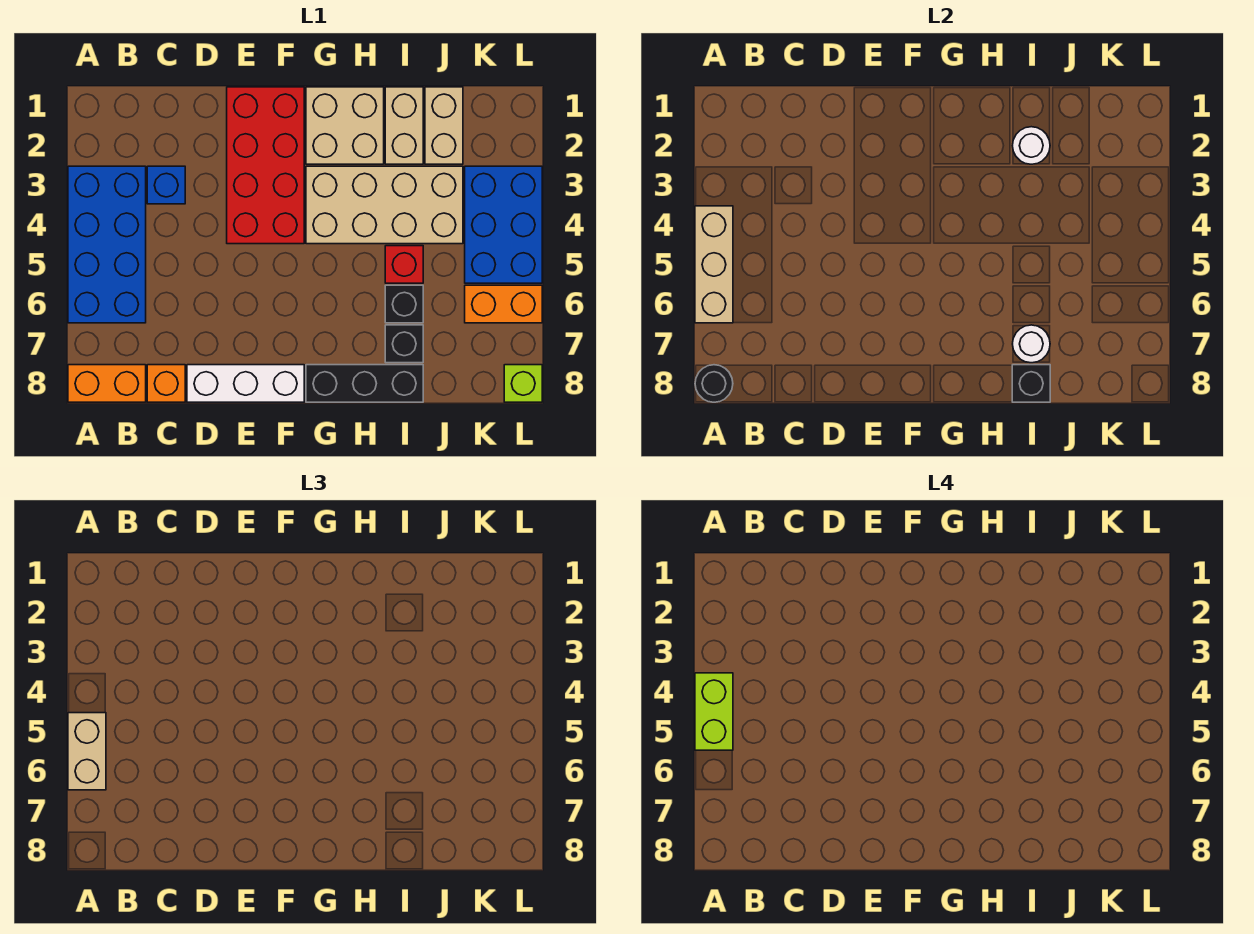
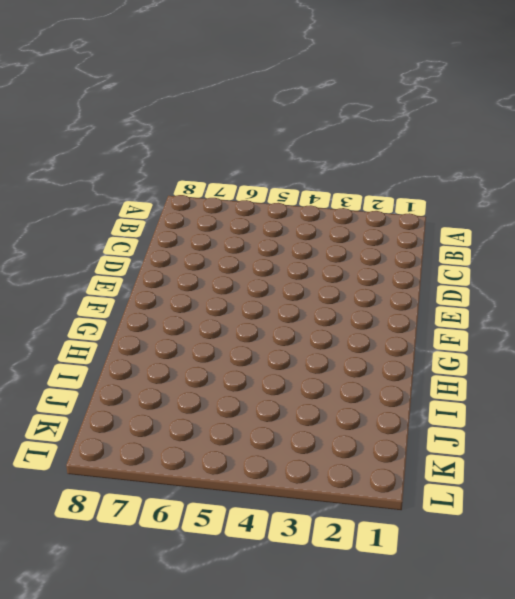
none -> blue brick A3:B6 level 1
none -> orange brick A8:B8 level 1
none -> blue brick C3 level 1

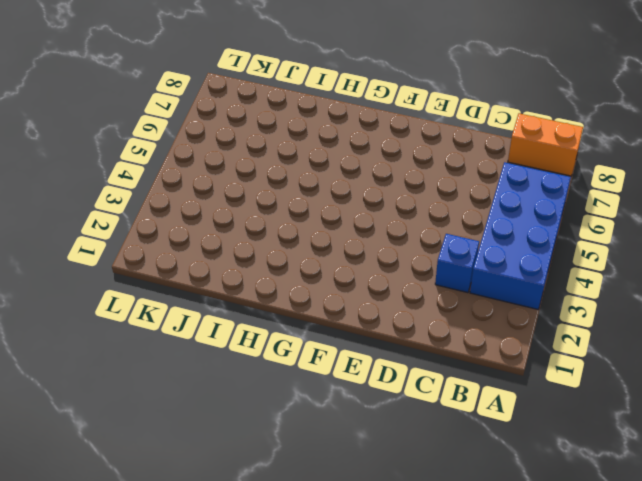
none -> orange brick C8 level 1
none -> white brick D8:F8 level 1
none -> red brick E1:F4 level 1

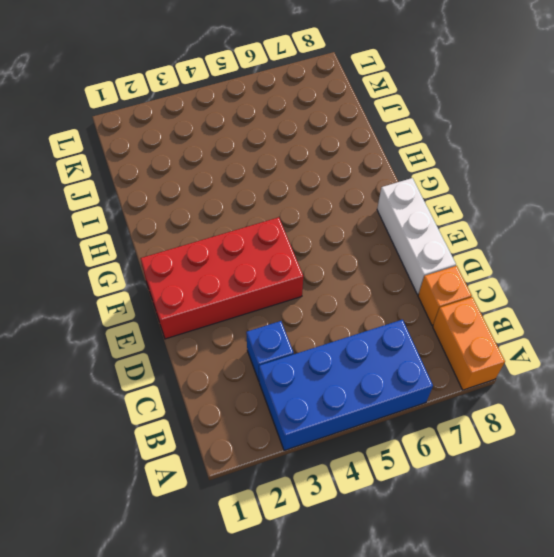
none -> tan brick G1:H2 level 1
none -> tan brick G3:J4 level 1
none -> black brick G8:I8 level 1

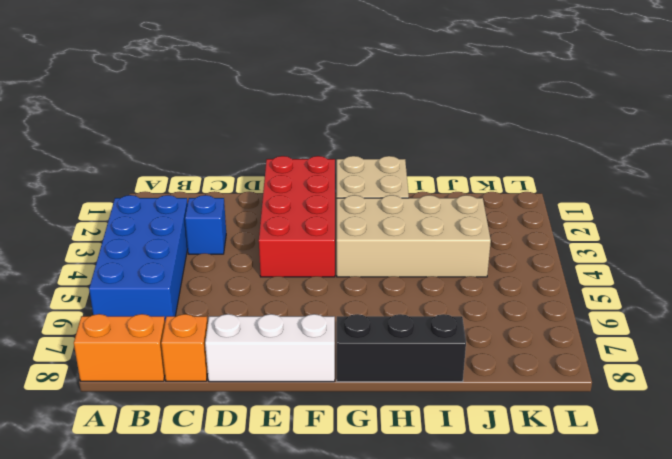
none -> tan brick I1:I2 level 1
none -> red brick I5 level 1
none -> black brick I6 level 1

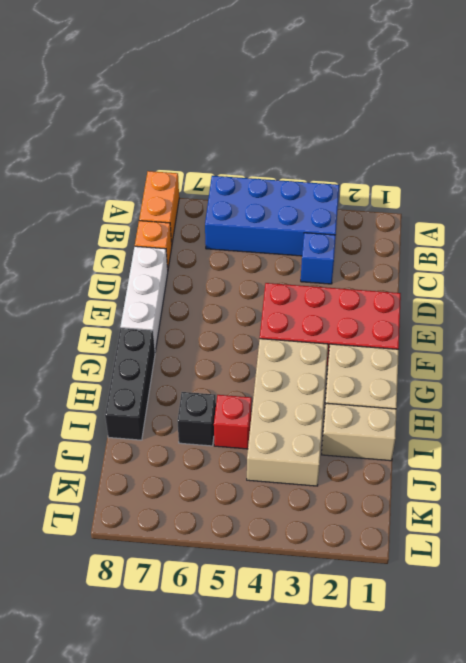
none -> black brick I7 level 1
none -> tan brick J1:J2 level 1
none -> blue brick K3:L5 level 1

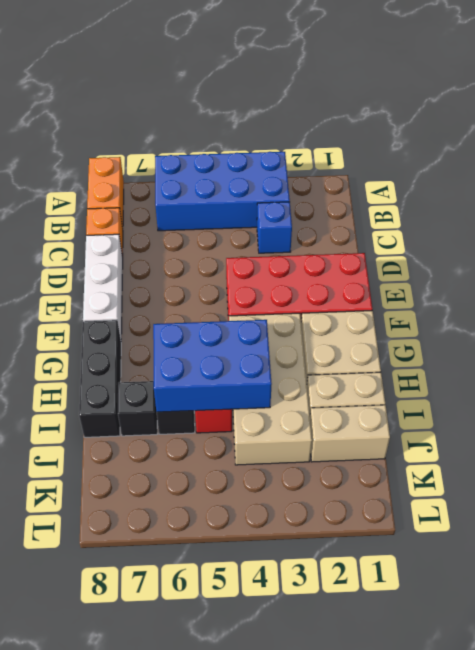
blue brick H4:I6 level 2 -> blue brick K3:L5 level 1
none -> orange brick K6:L6 level 1
none -> lime brick L8 level 1
none -> tan brick A4:A6 level 2

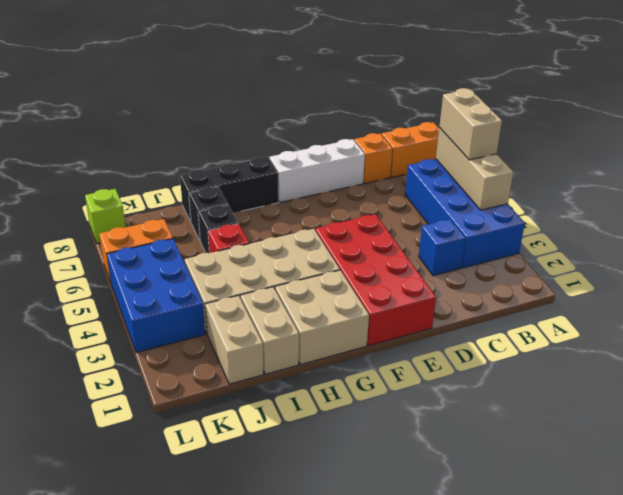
none -> black round brick A8 level 2
none -> white round brick I2 level 2
none -> white round brick I7 level 2

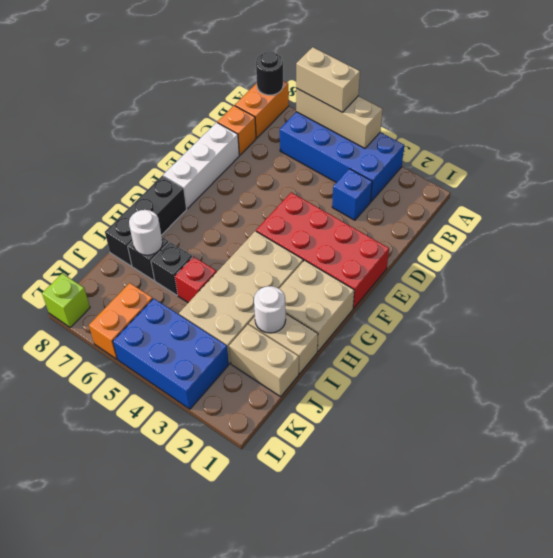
none -> black brick I8 level 2
none -> lime brick A4:A5 level 4

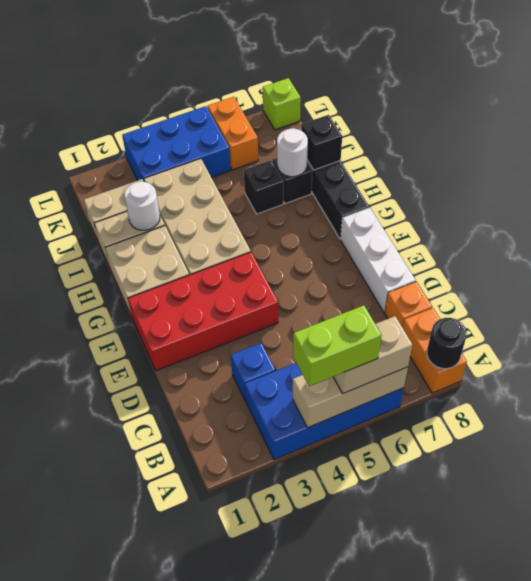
none -> red brick I5 level 1

